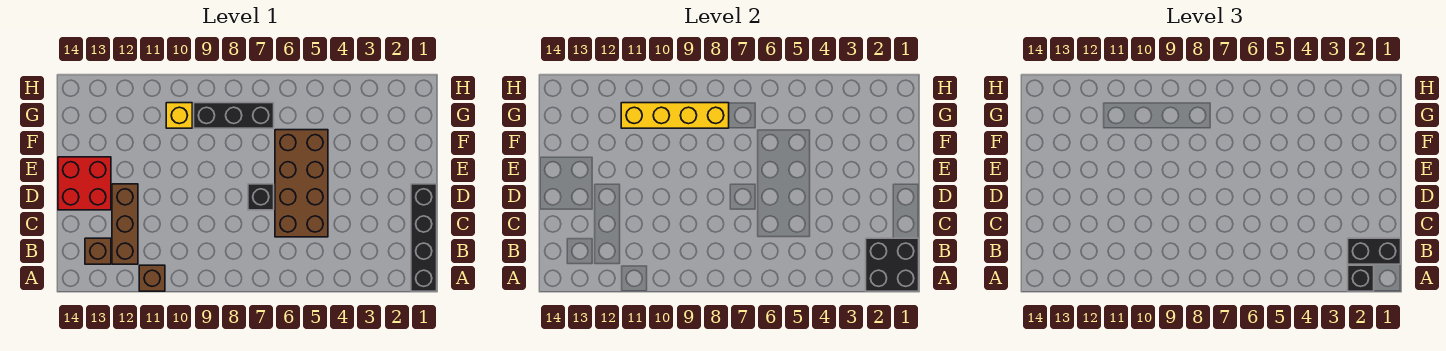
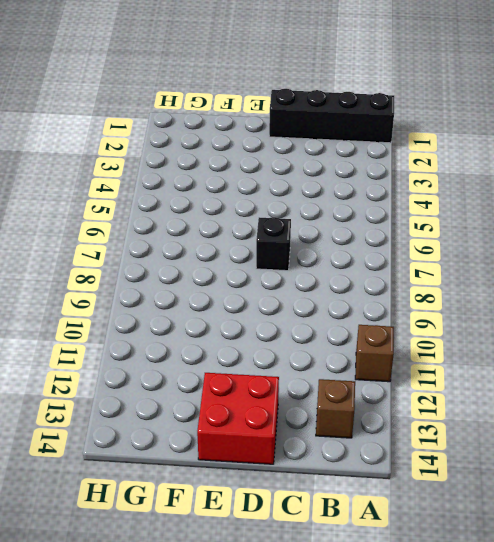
none -> brown brick B12:D12 level 1
none -> brown brick C5:F6 level 1
none -> black brick G7:G9 level 1

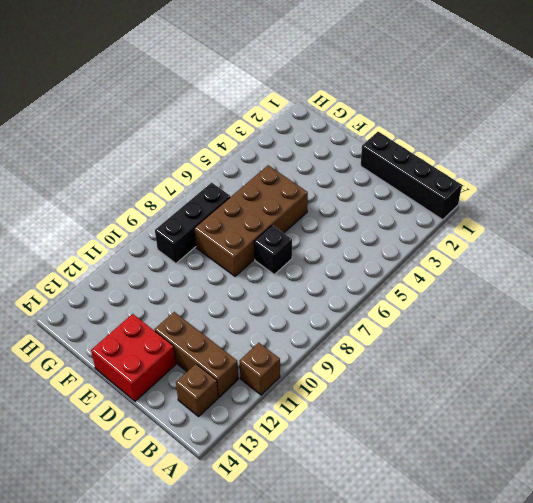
brown brick E5:F8 level 1 -> brown brick C5:F6 level 1
none -> yellow brick G10 level 1
none -> black brick A1:B2 level 2
none -> yellow brick G8:G11 level 2

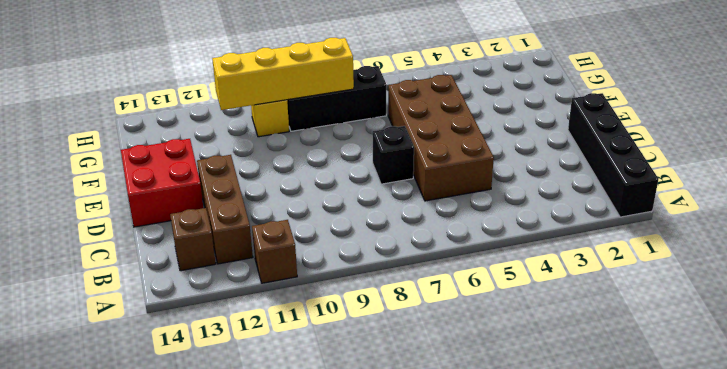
none -> black brick A1:B2 level 2
none -> black brick A2 level 3
none -> black brick B1:B2 level 3

